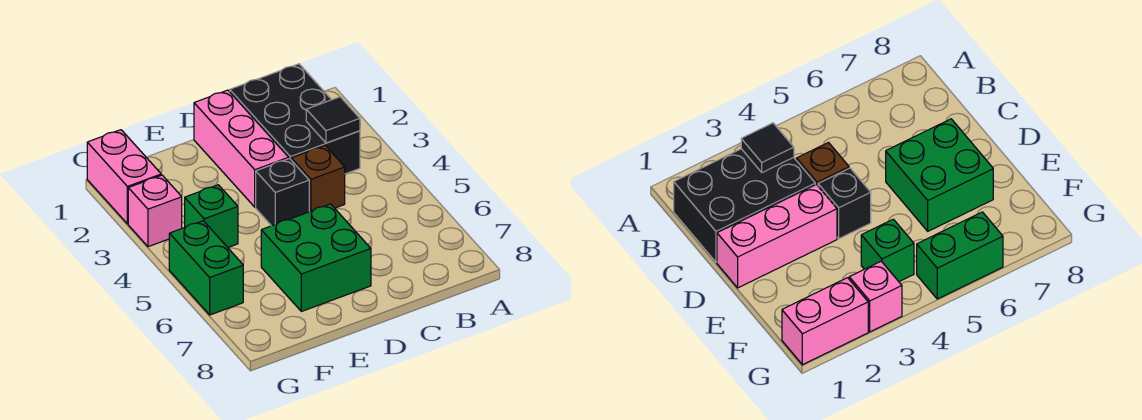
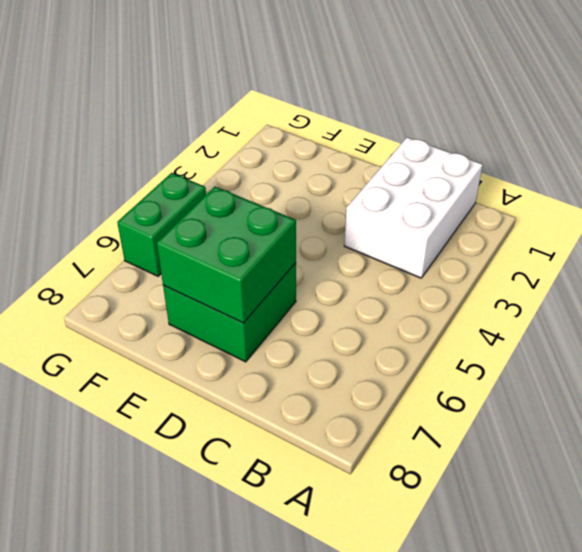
white brick B1:C3 level 1 -> black brick B1:C3 level 1
green brick D6:E7 level 2 -> none
none -> brown brick C4 level 1
none -> pink brick D1:D3 level 1

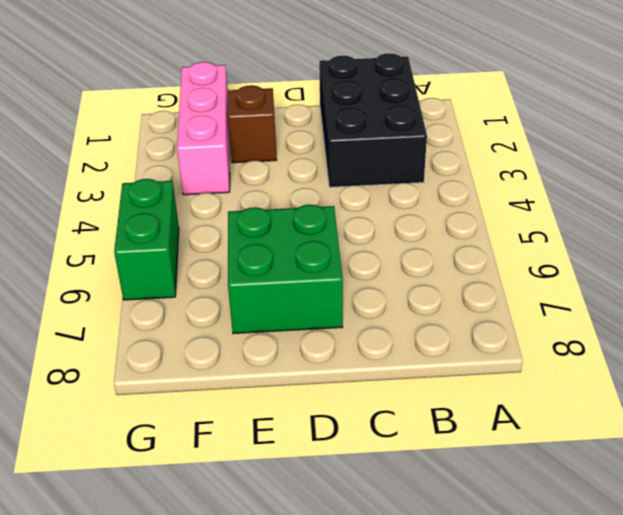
brown brick E2 level 1 -> brown brick C4 level 1
pink brick F1:F3 level 1 -> pink brick D1:D3 level 1
none -> black brick D4 level 1
none -> green brick F4 level 1

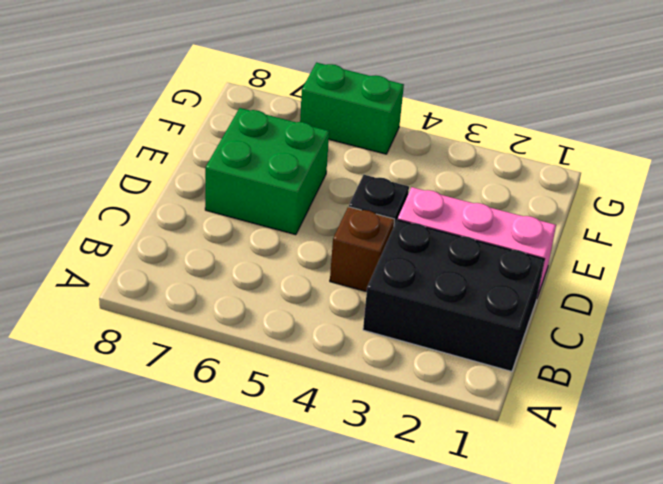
none -> green brick F4 level 1
none -> pink brick G1:G2 level 1

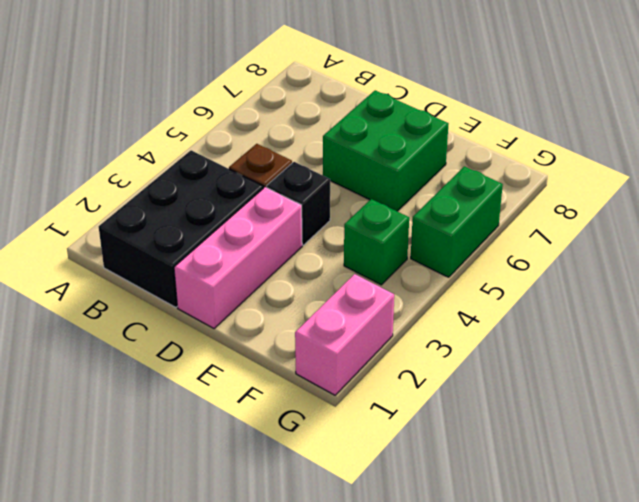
none -> pink brick G3 level 1
none -> black tile B3 level 2

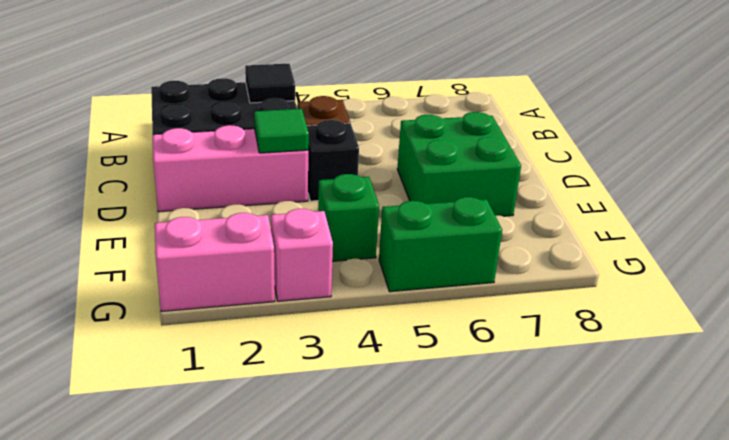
green tile D3 level 2 -> none

